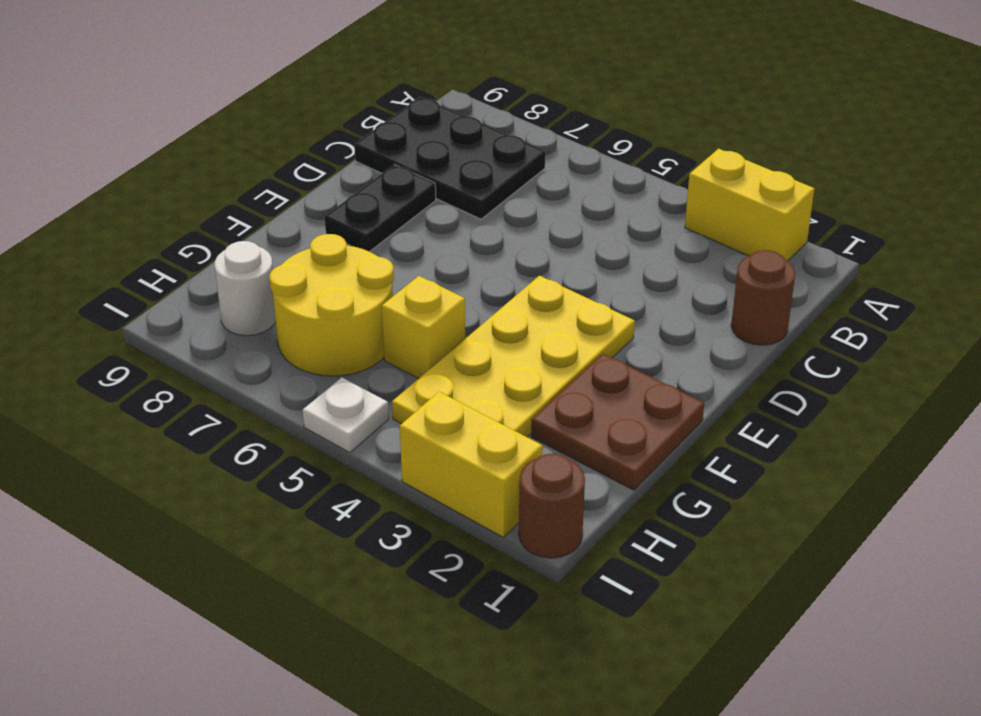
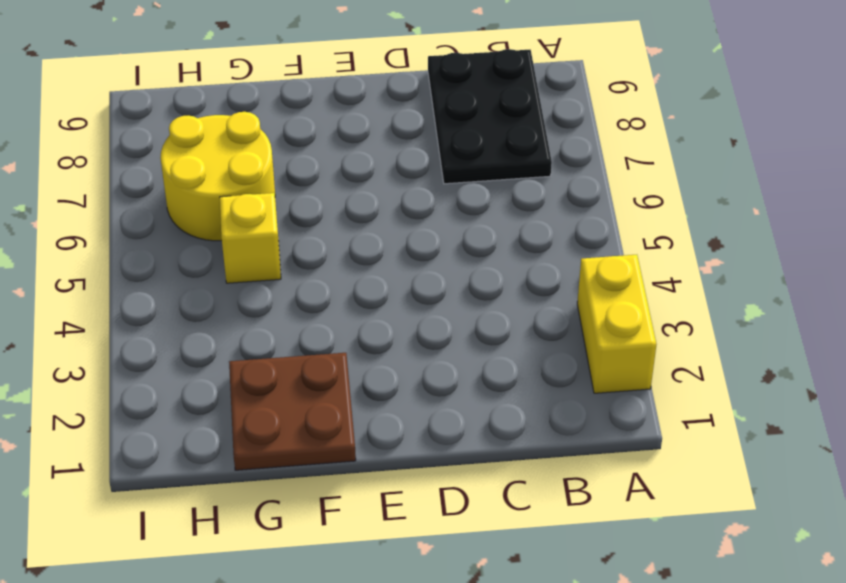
none -> brown round brick C1 level 1
none -> black plate D8:E8 level 1
none -> yellow plate E3:H4 level 1

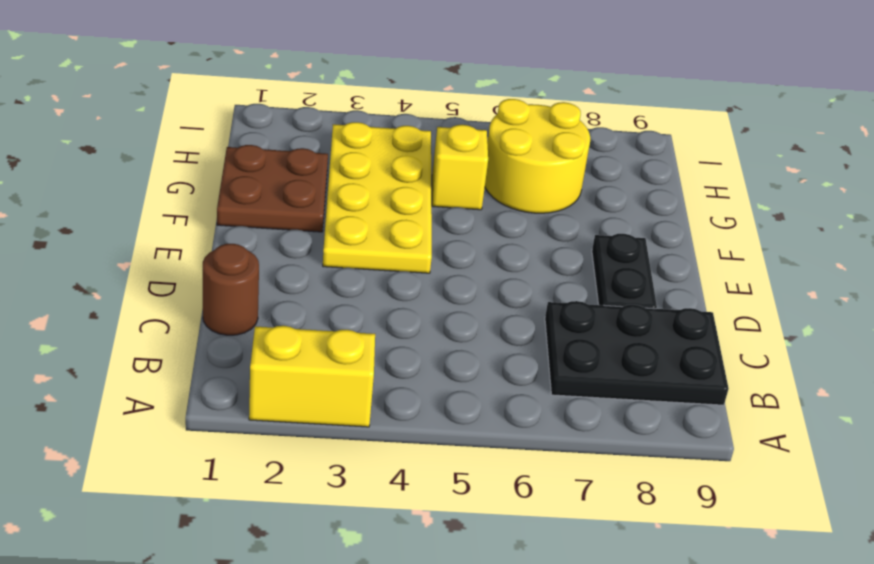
none -> white round brick H8 level 1
none -> brown round brick I1 level 1
none -> yellow brick I2:I3 level 1

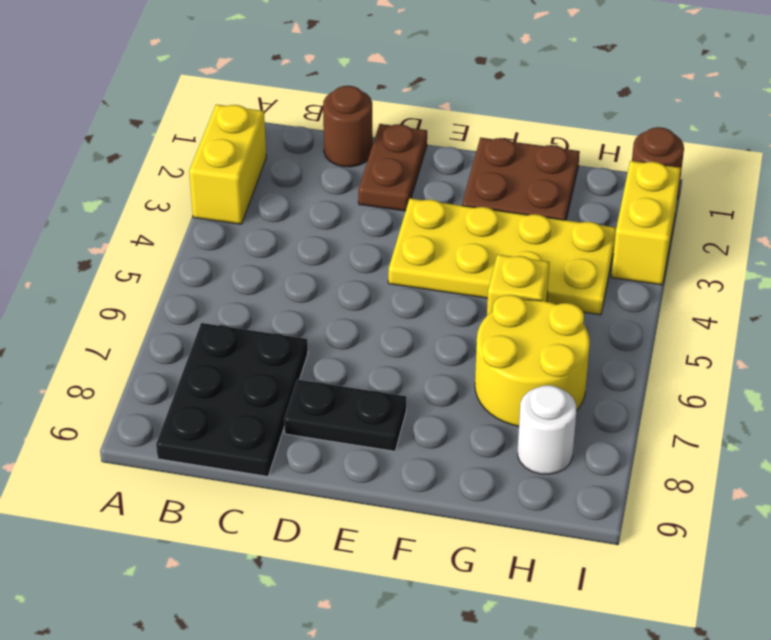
brown plate D1:D2 level 1 -> none
none -> white plate I5 level 1

